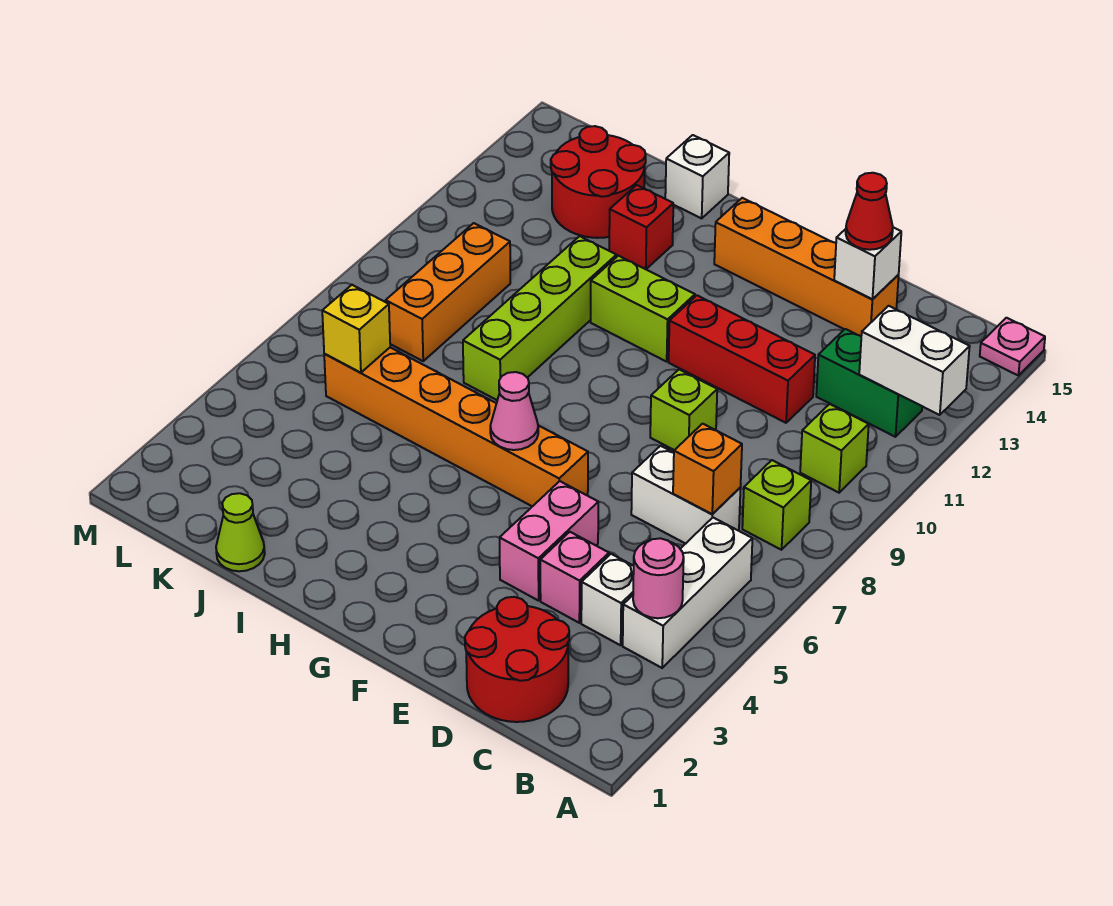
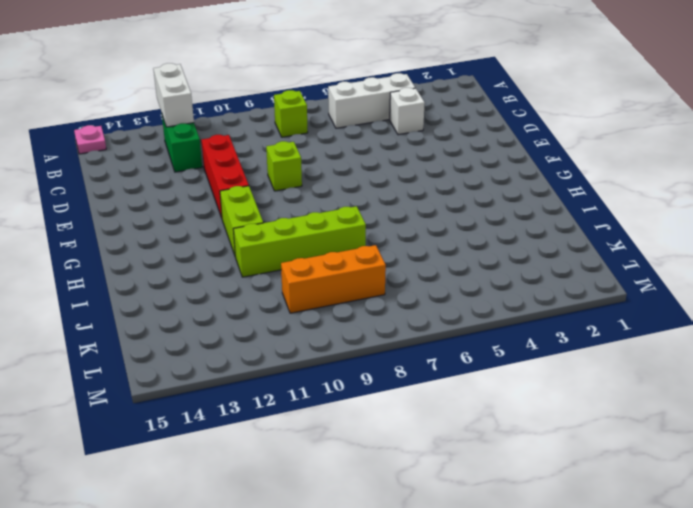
none -> lime brick B10 level 1
none -> red round brick C1:D2 level 1
none -> white brick C7:D7 level 1

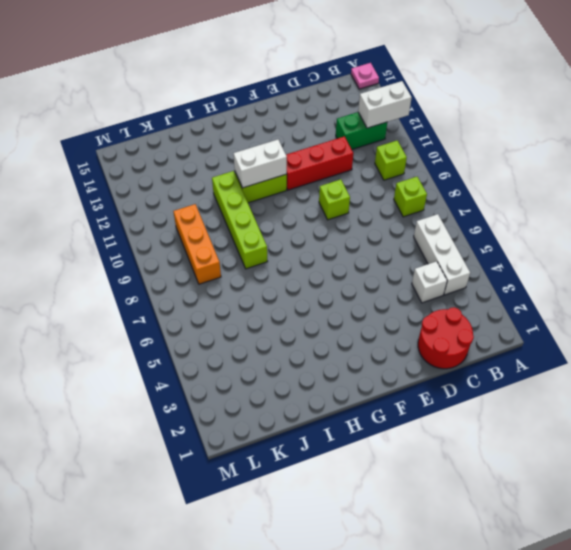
white brick G11:H11 level 2 -> white brick C7:D7 level 1
none -> pink brick D4 level 1
none -> orange brick D14:G14 level 1
none -> pink brick E4:E5 level 1

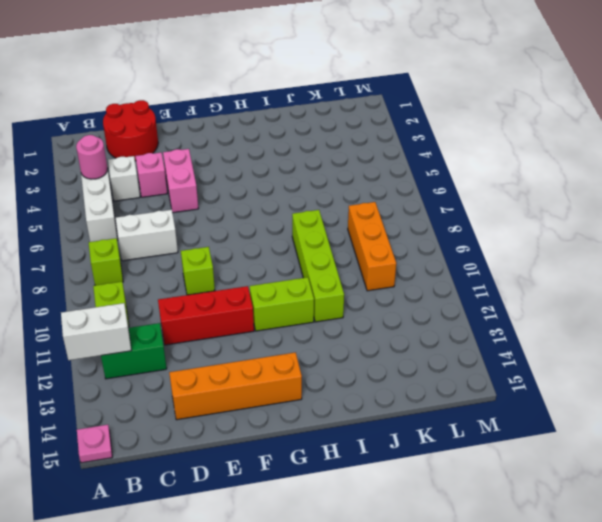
none -> orange brick F6:K6 level 1
none -> red brick I13 level 1
none -> white brick I15 level 1

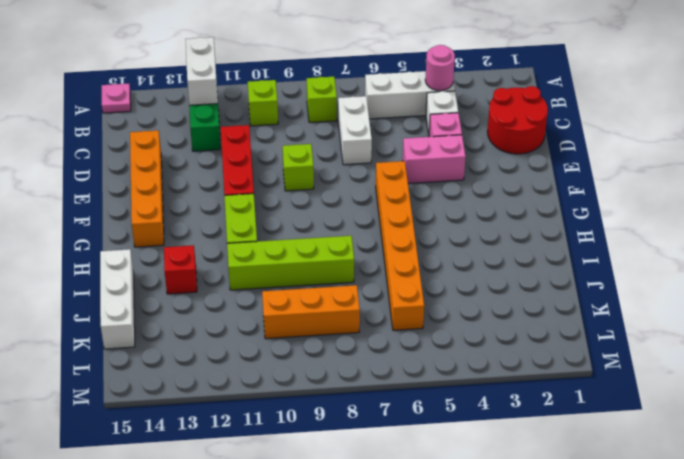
white brick I15:K15 level 1 -> white brick I15 level 1
none -> lime cone J1 level 1
none -> red round brick J13:K14 level 1
none -> orange brick C7 level 2

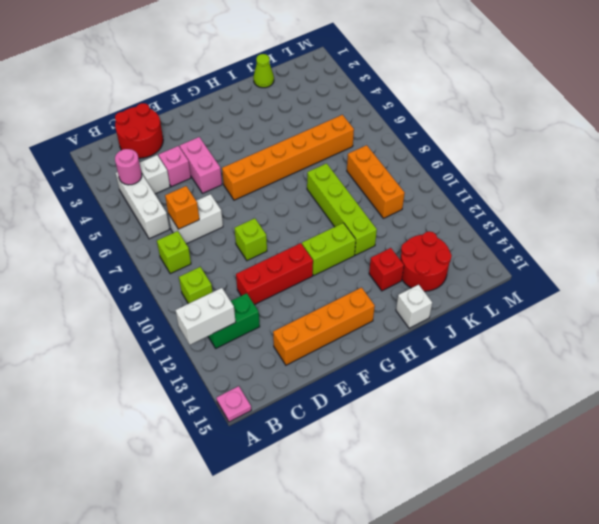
none -> white brick D14 level 2
none -> pink cone G6 level 2
none -> yellow brick K6 level 2

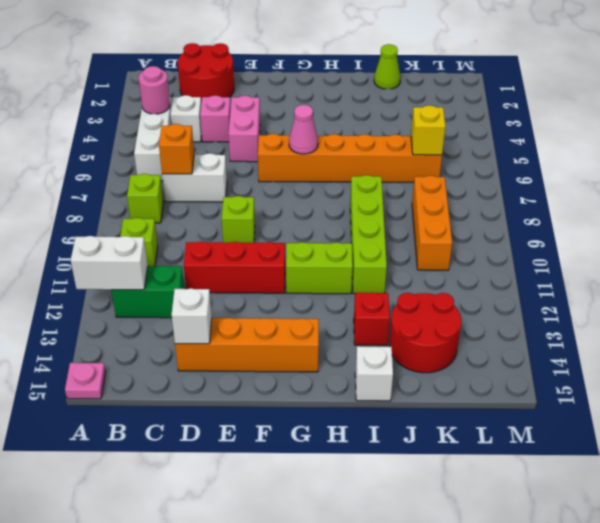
none -> red cone D14 level 3

